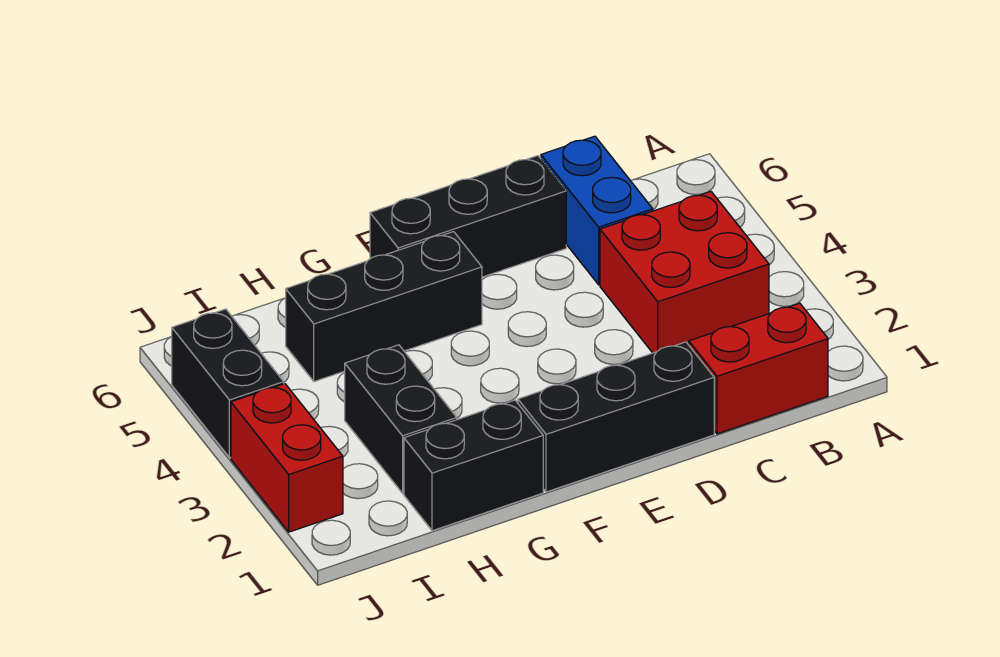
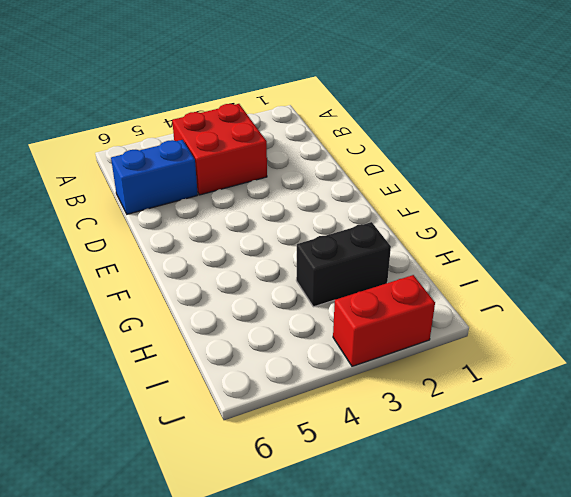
none -> red brick B1:C1 level 1
none -> black brick D1:F1 level 1

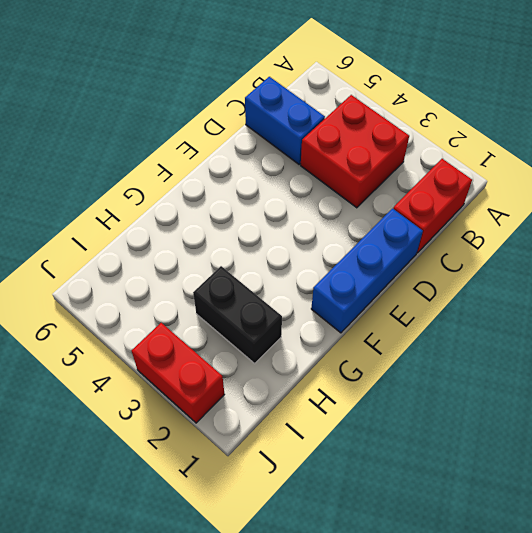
blue brick D1:F1 level 1 -> black brick D1:F1 level 1
none -> black brick D6:F6 level 1
none -> black brick F5:H5 level 1

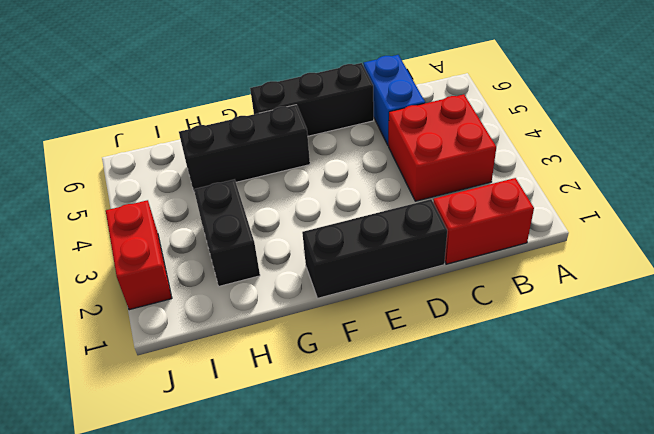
none -> black brick G1:H1 level 1
none -> black brick J4:J5 level 1

